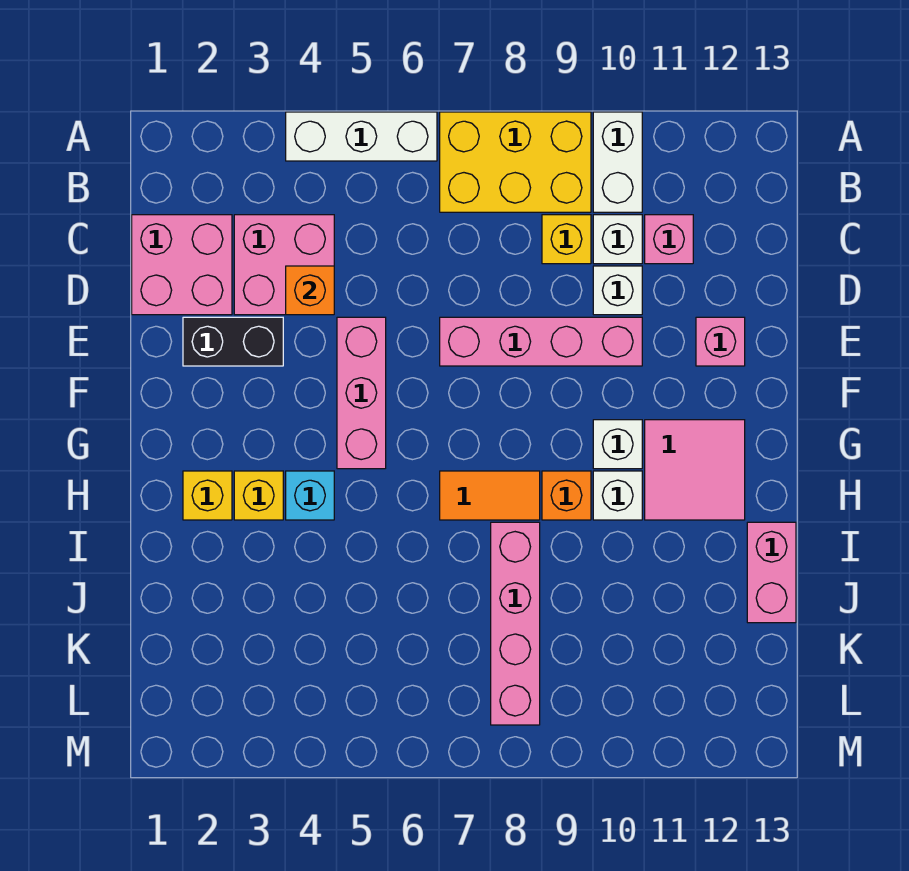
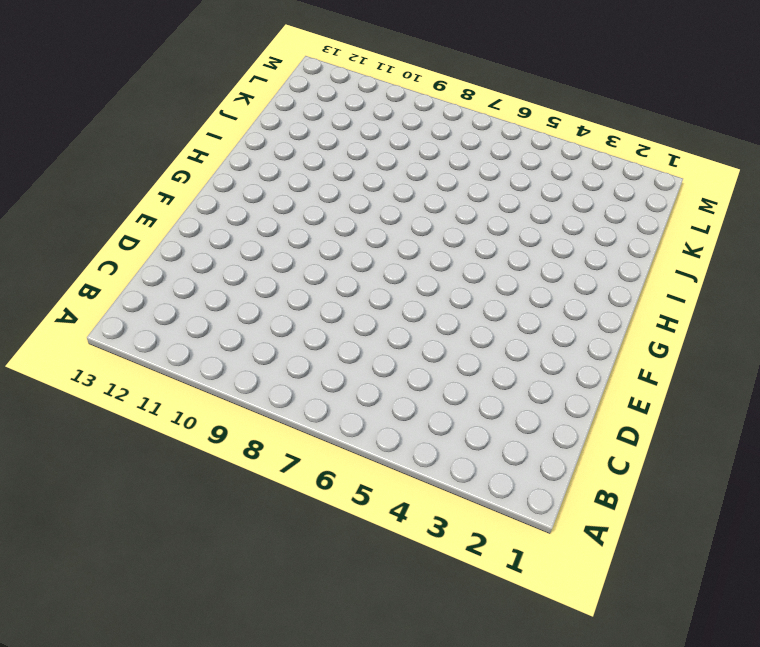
none -> white brick A4:A6 level 1
none -> yellow brick A7:B9 level 1
none -> white brick A10:B10 level 1

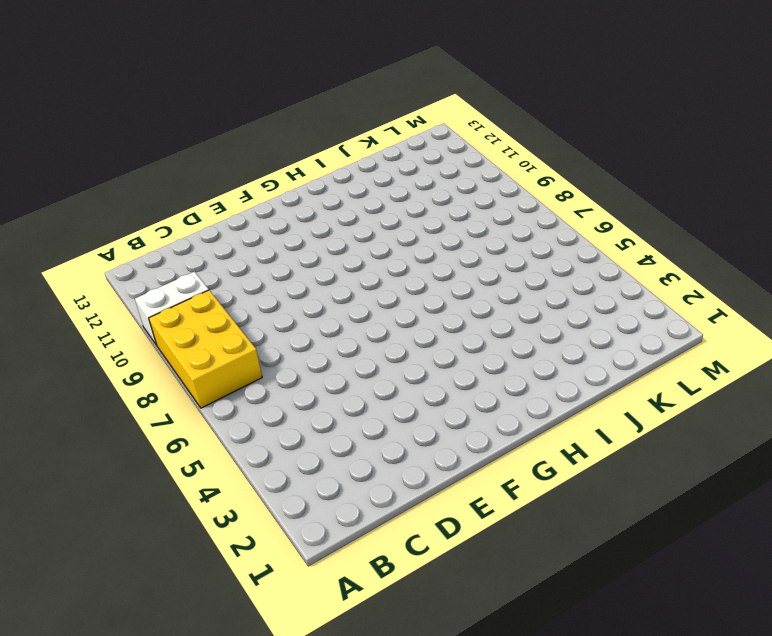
none -> white brick A4:A6 level 1
none -> pink brick C1:D2 level 1
none -> pink brick C3:D4 level 1

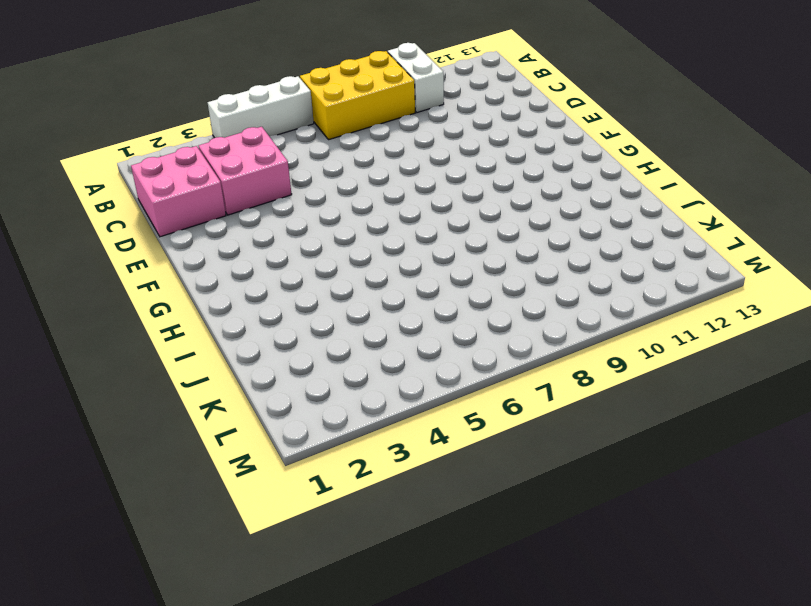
none -> yellow brick C9 level 1
none -> white brick C10 level 1
none -> pink brick C11 level 1

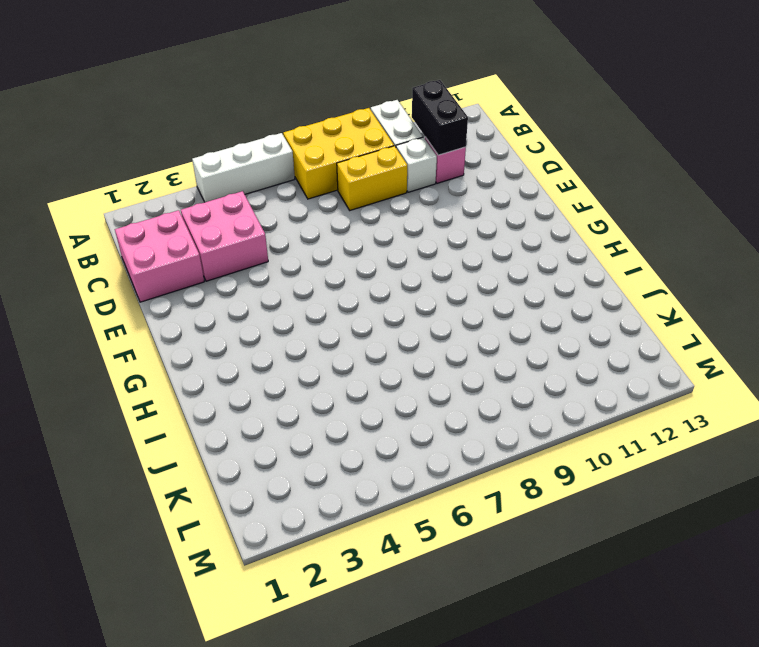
black brick B11:C11 level 2 -> black brick E2:E3 level 1
yellow brick C8:C9 level 1 -> yellow brick C9 level 1
none -> white brick D10 level 1
none -> pink brick E5:G5 level 1
none -> pink brick E7:E10 level 1

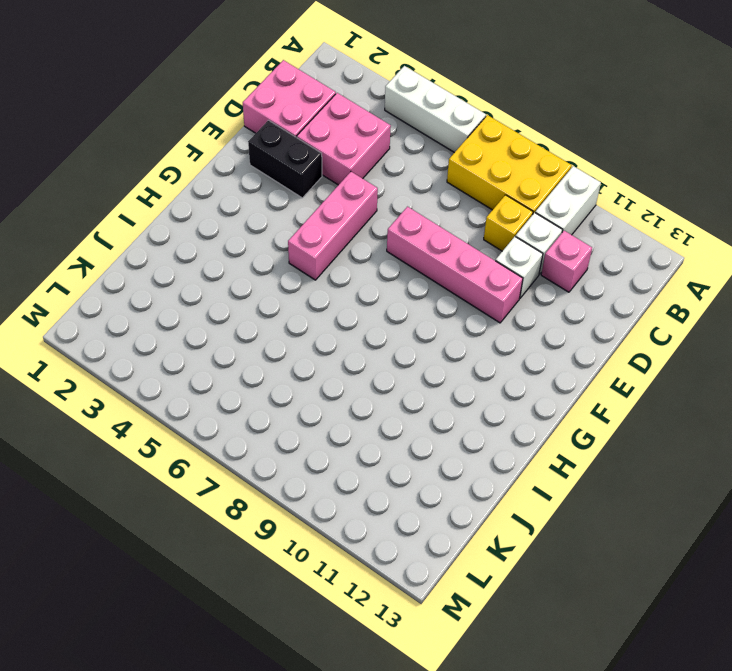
none -> pink brick E12 level 1
none -> white brick G10 level 1
none -> pink tile G11:H12 level 1

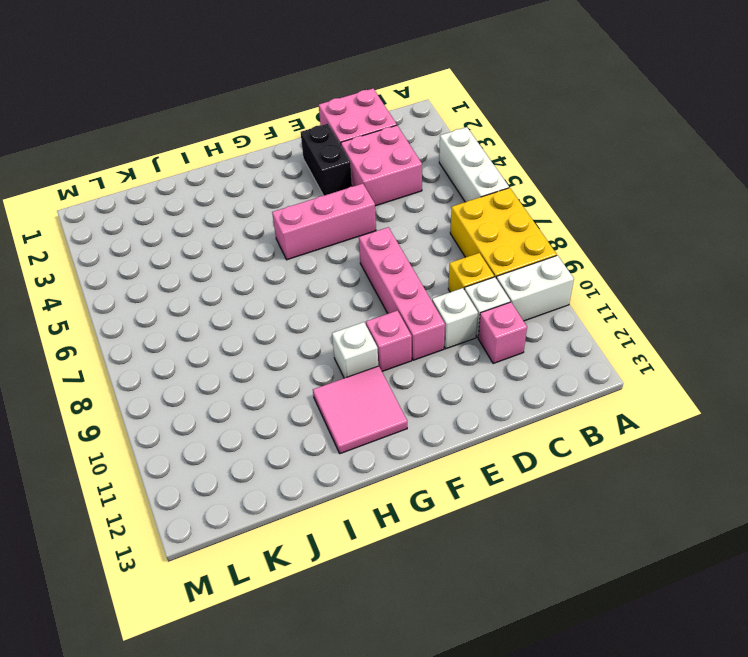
pink brick F10 level 1 -> pink brick E12 level 1
none -> yellow brick H2 level 1
none -> yellow brick H3 level 1
none -> cyan brick H4 level 1

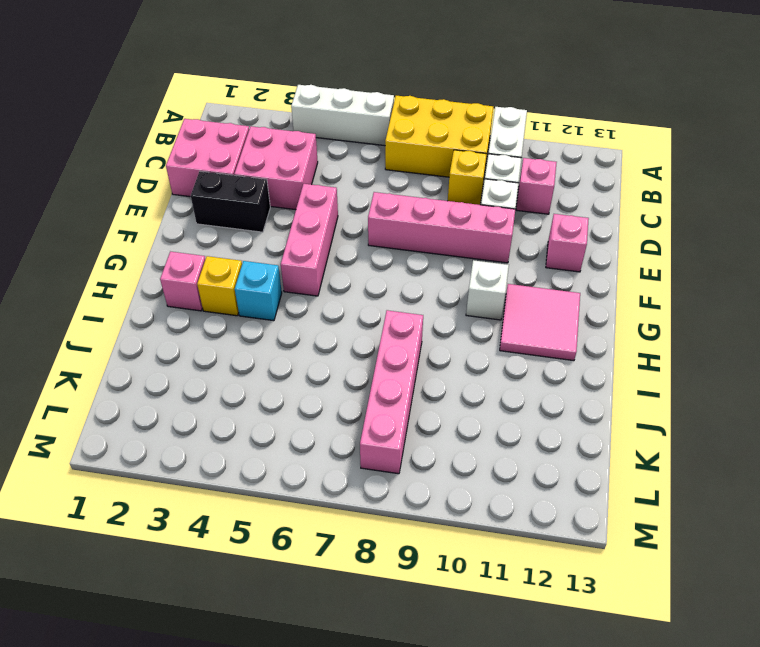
pink brick H2 level 1 -> yellow brick H2 level 1
none -> orange tile H7:H8 level 1
none -> orange brick H9 level 1
none -> white brick H10 level 1

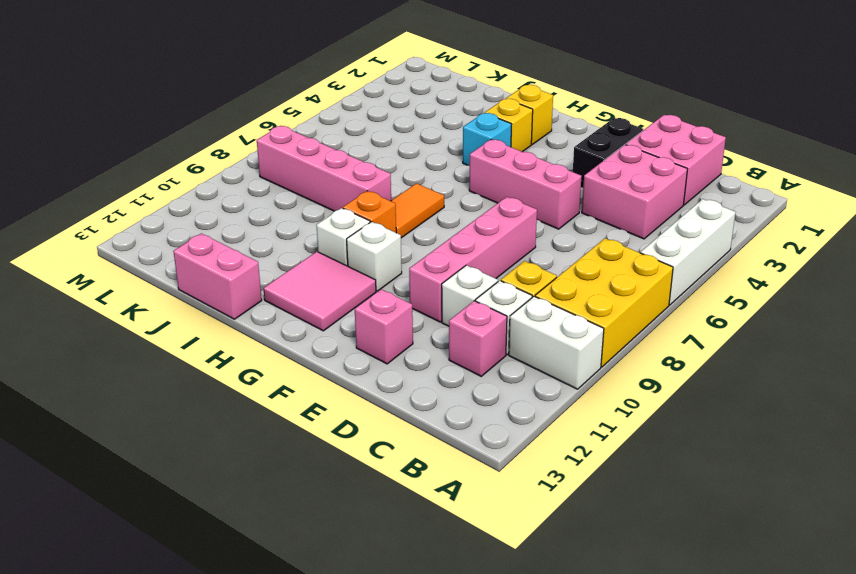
none -> orange brick D4 level 2

